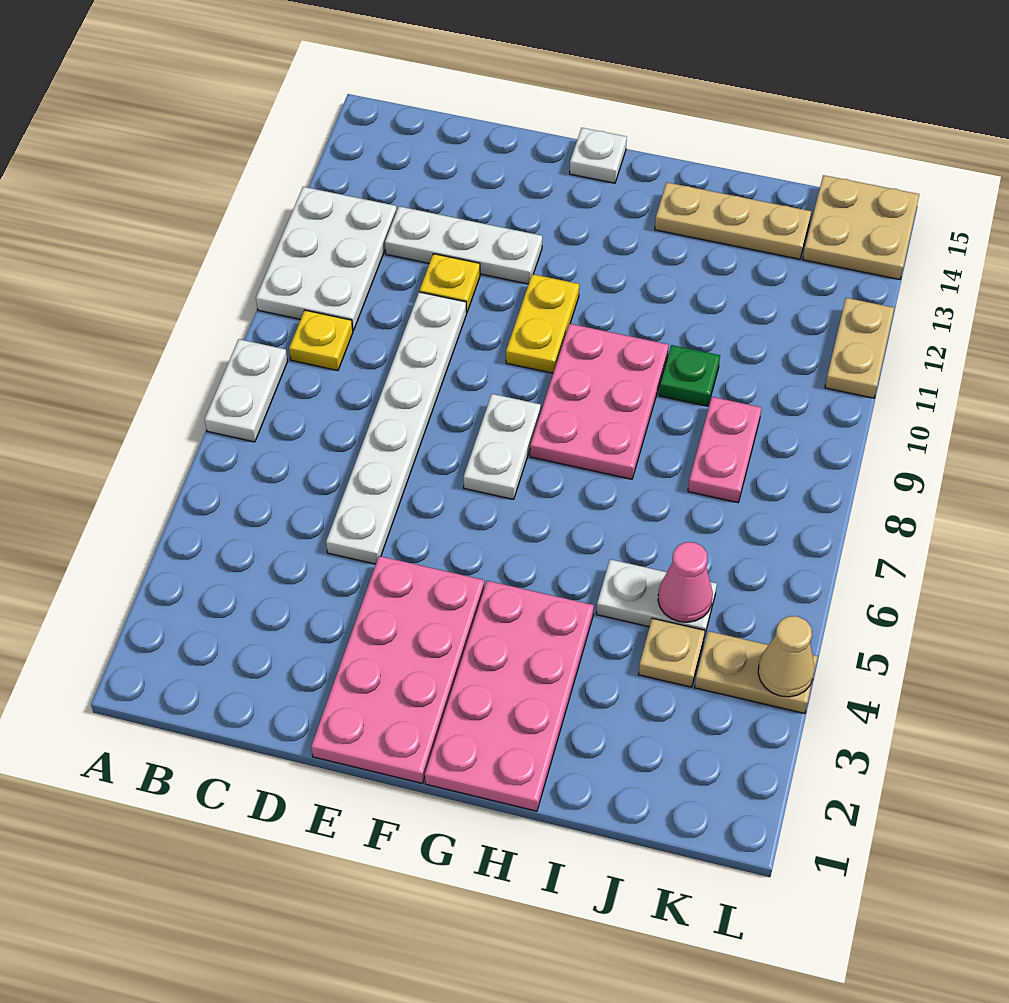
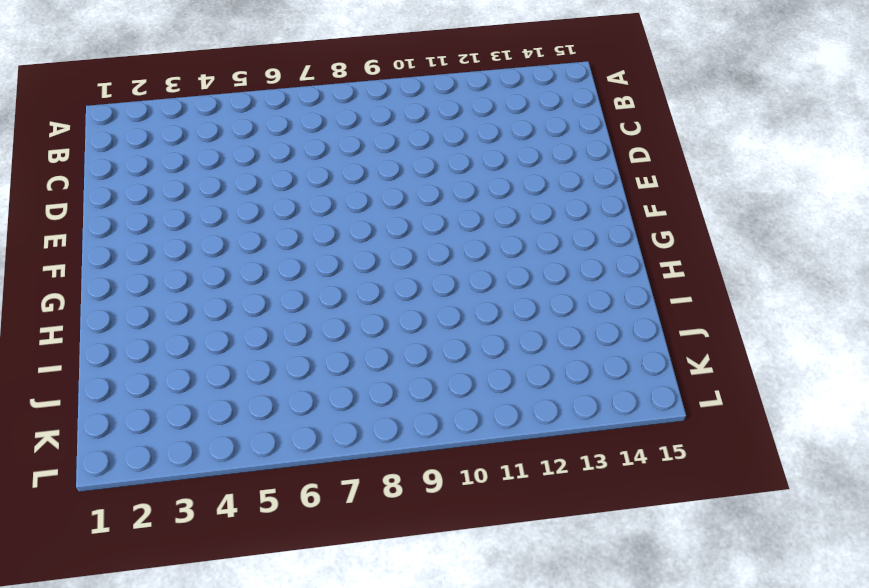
none -> white plate A7:A8 level 1
none -> white plate A10:B12 level 1
none -> yellow plate B9 level 1

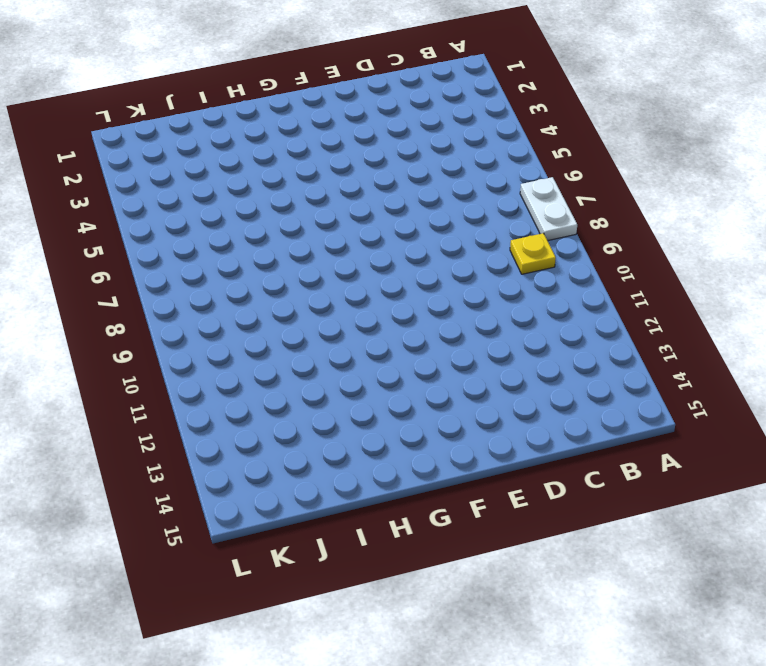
none -> white plate A10:B12 level 1
none -> white plate C12:E12 level 1
none -> white plate D5:D10 level 1

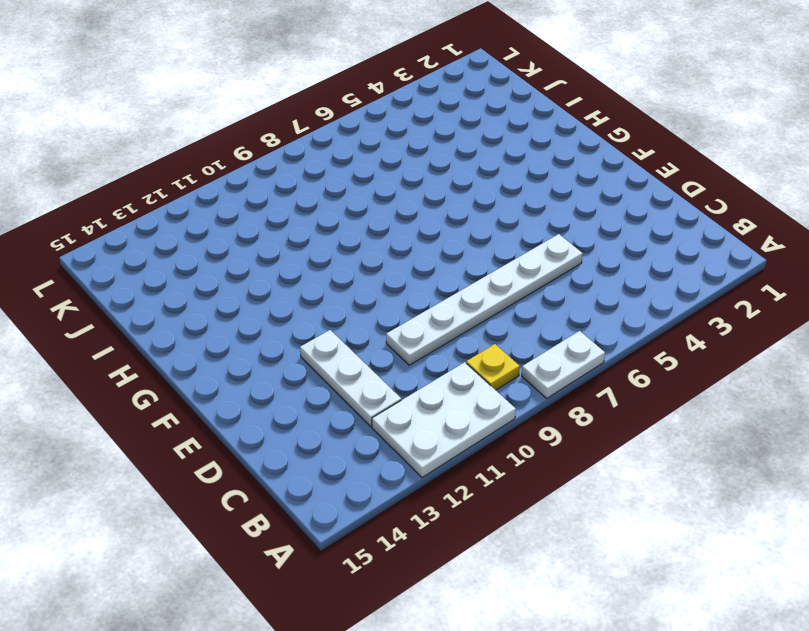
none -> yellow plate D11 level 1
none -> pink plate E1:F4 level 1
none -> white plate F7:F8 level 1

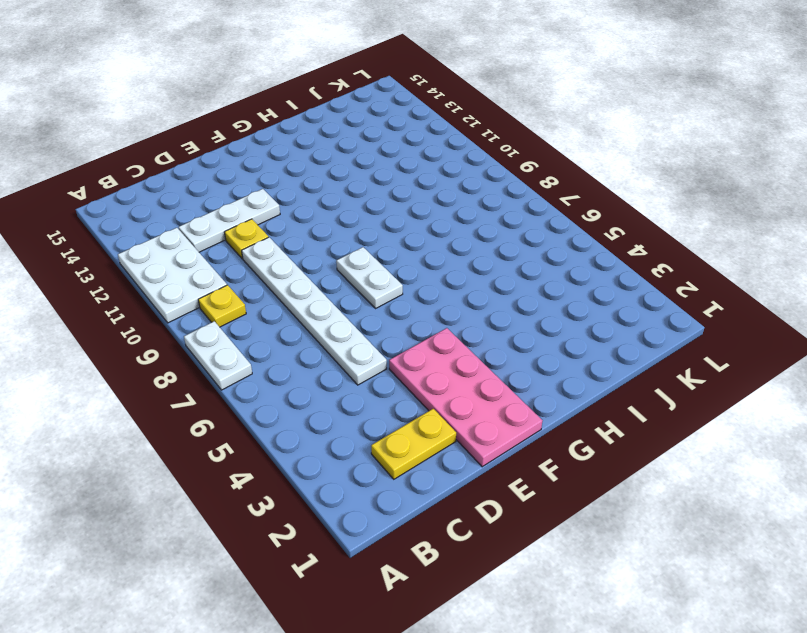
yellow plate C2:D2 level 1 -> yellow plate F10:F11 level 1
none -> white plate F15 level 1
none -> pink plate G1:H4 level 1
none -> pink plate G8:H10 level 1

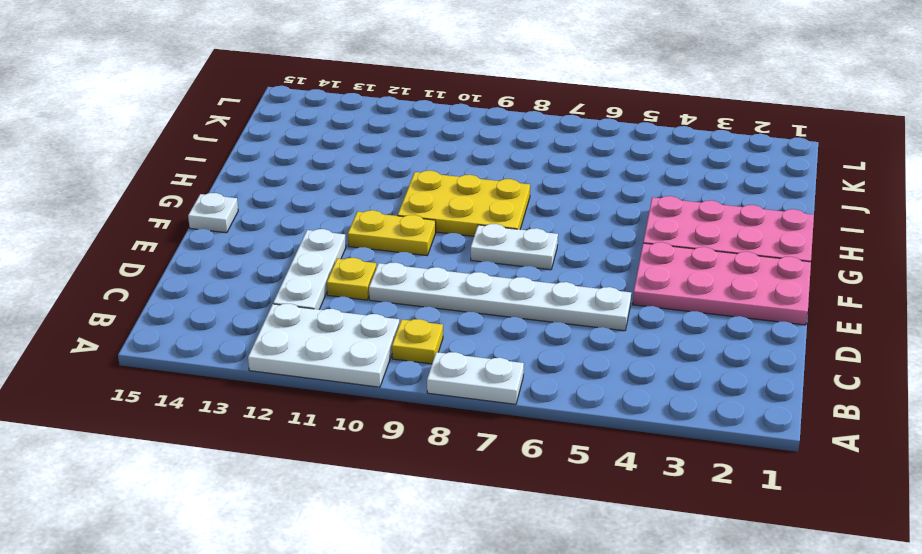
yellow plate G8:H10 level 1 -> pink plate G8:H10 level 1
none -> tan plate H14:J14 level 1
none -> white plate I5:J5 level 1
none -> green plate I10 level 1

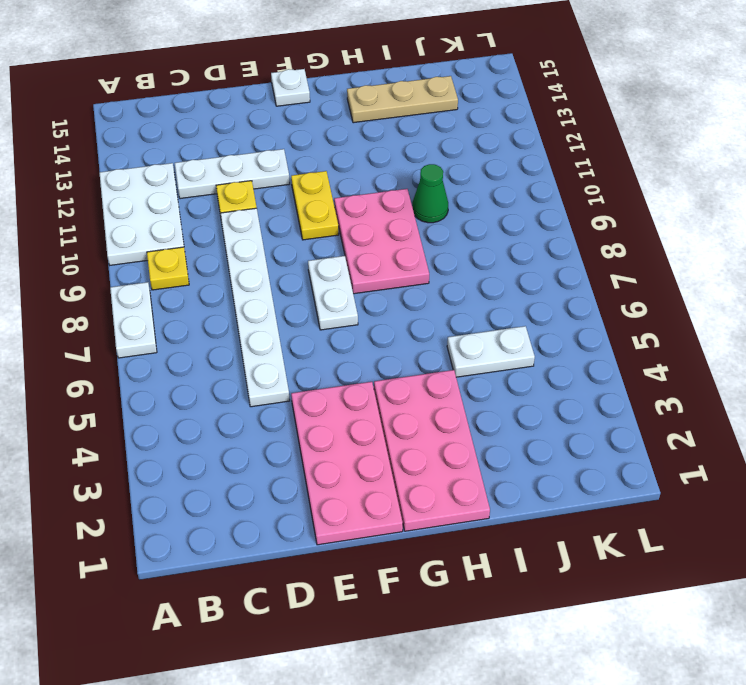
green cone I10 level 1 -> green plate I10 level 1
none -> tan plate J4 level 1
none -> pink plate J8:J9 level 1
none -> tan plate K4:L4 level 1

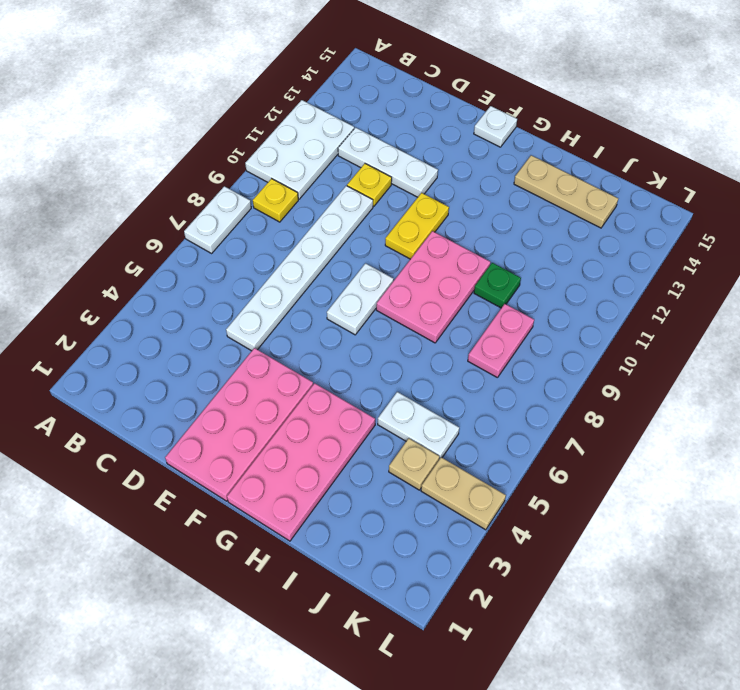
none -> tan plate K14:L15 level 1
none -> tan plate L11:L12 level 1
none -> pink cone J5 level 2

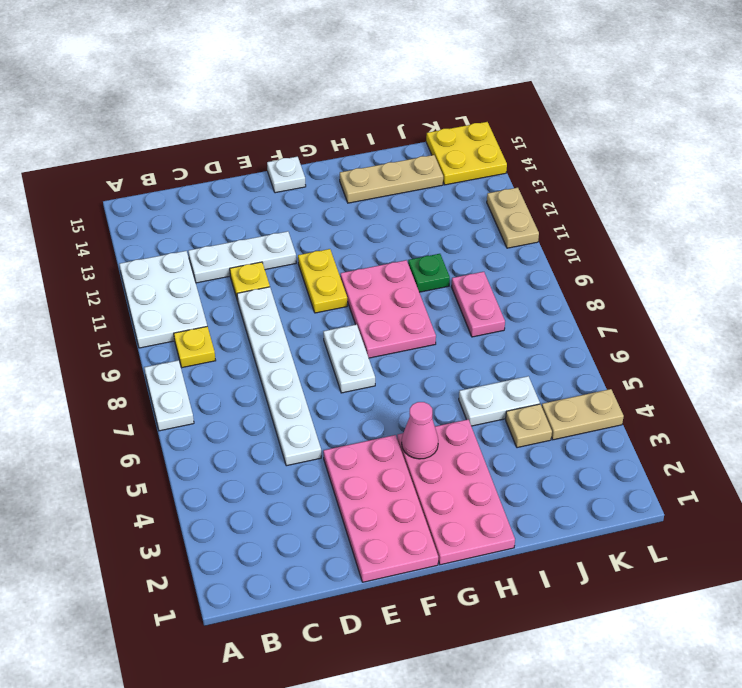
pink cone G4 level 2 -> pink cone J5 level 2
yellow plate K14:L15 level 1 -> tan plate K14:L15 level 1
none -> tan cone L4 level 2

